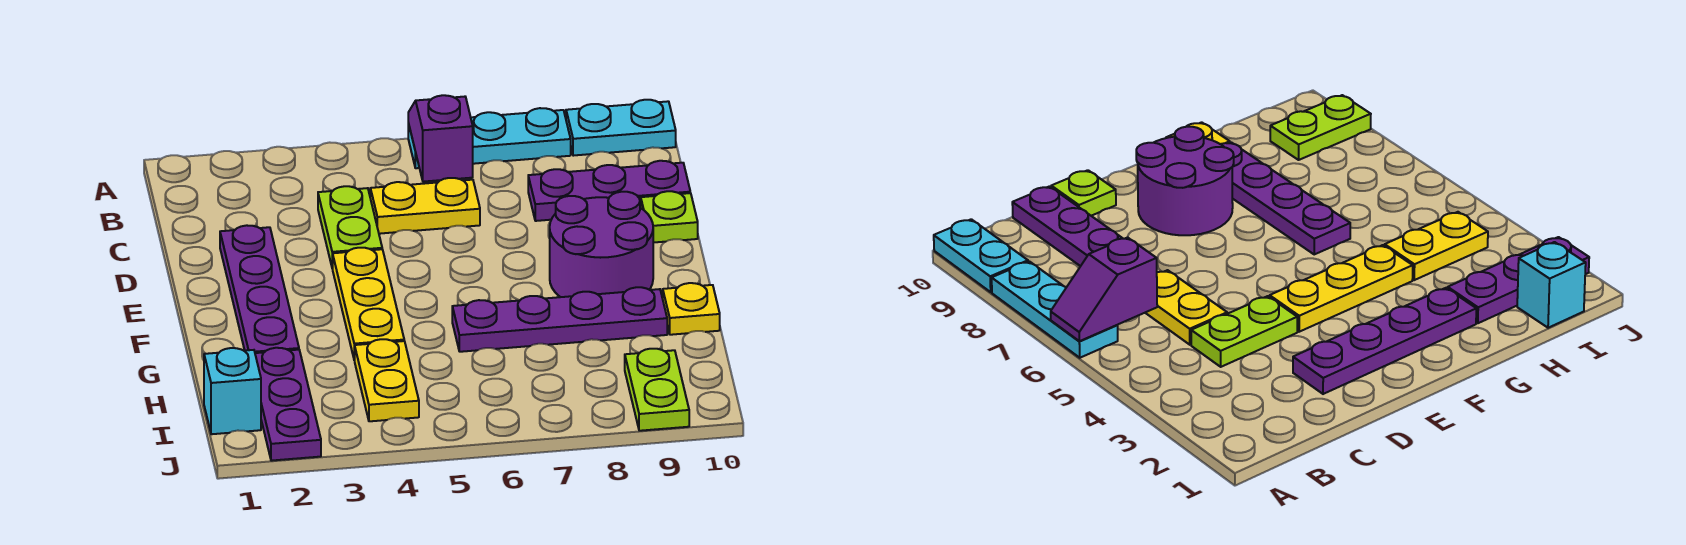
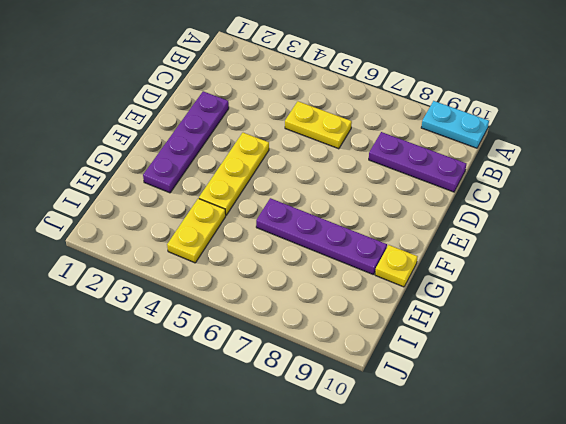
none -> cyan plate A6:A8 level 1
none -> lime plate C4:D4 level 1
none -> lime plate D10 level 1

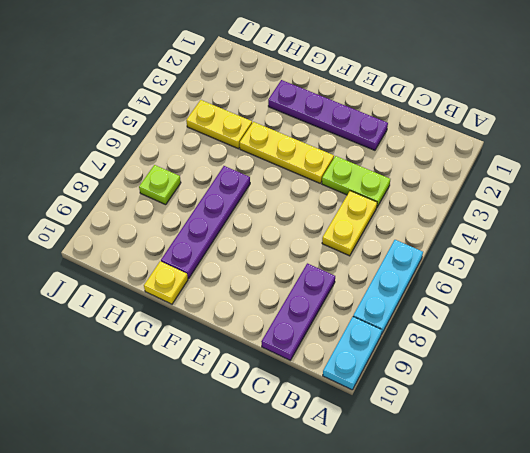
lime plate I7 level 1 -> lime plate D10 level 1
none -> purple round brick E8:F9 level 1
none -> purple plate H2:J2 level 1
none -> cyan brick I1 level 1

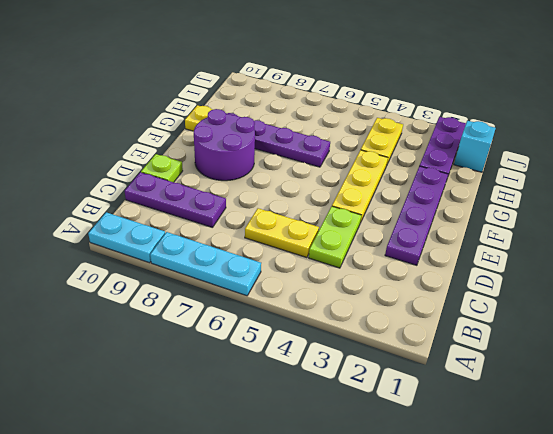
none -> lime plate I9:J9 level 1
none -> purple slope A6:B6 level 2 top B

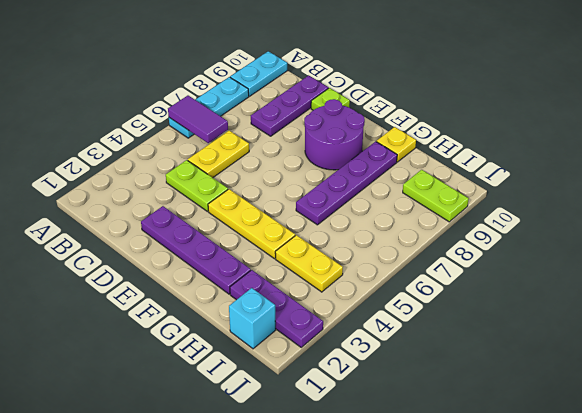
purple tile A6:B6 level 2 -> purple slope A6:B6 level 2 top B

